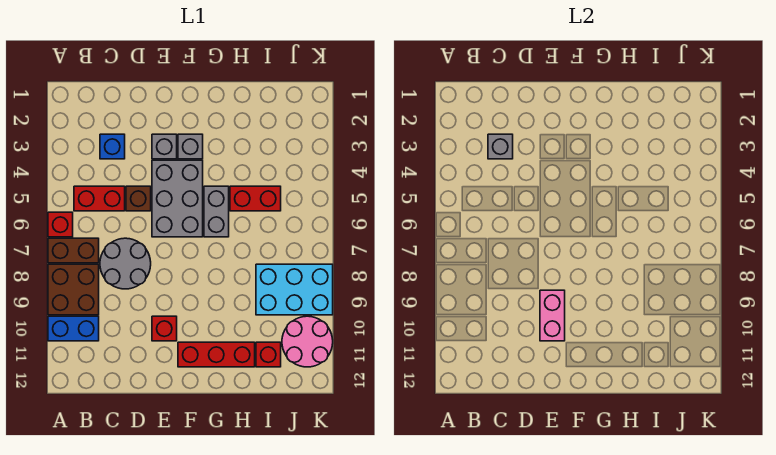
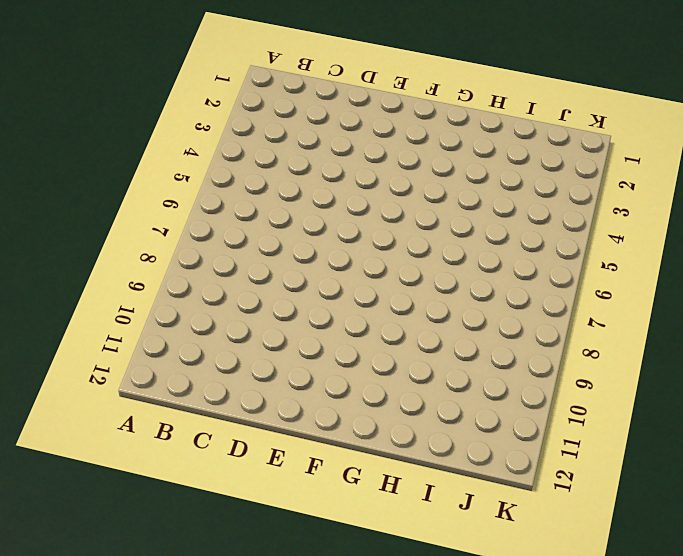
none -> red brick A6 level 1
none -> brown brick A7:B7 level 1
none -> brown brick A8:B9 level 1

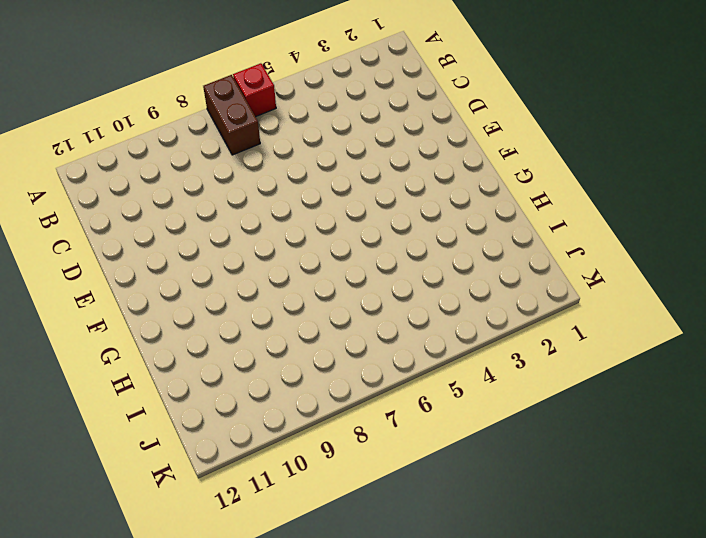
none -> brown brick A8:B9 level 1
none -> blue brick A10:B10 level 1
none -> red brick B5:C5 level 1

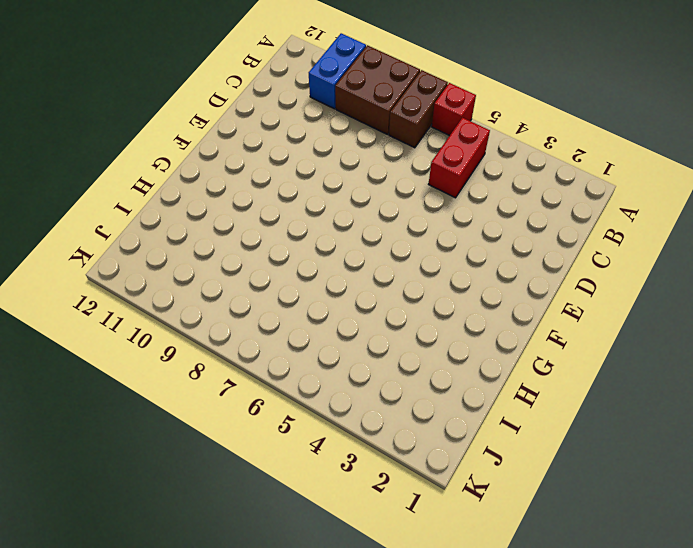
none -> blue brick C3 level 1
none -> grey round brick C7:D8 level 1
none -> brown brick D5 level 1

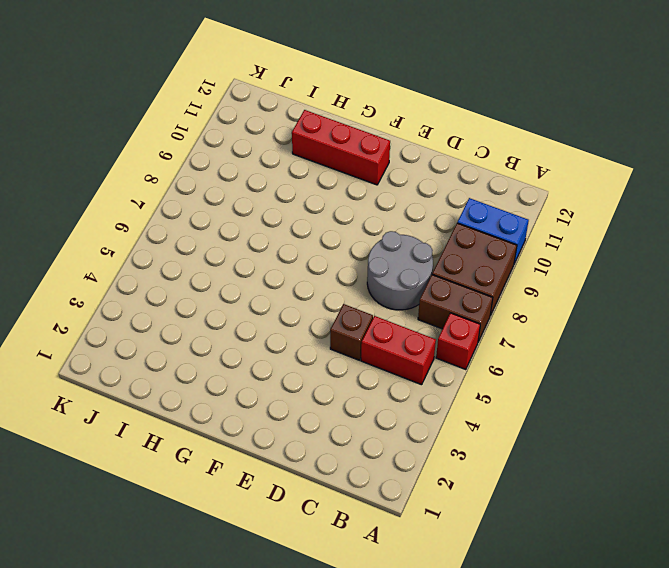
none -> blue brick C3 level 1
none -> grey brick E3 level 1
none -> grey brick E4:F6 level 1

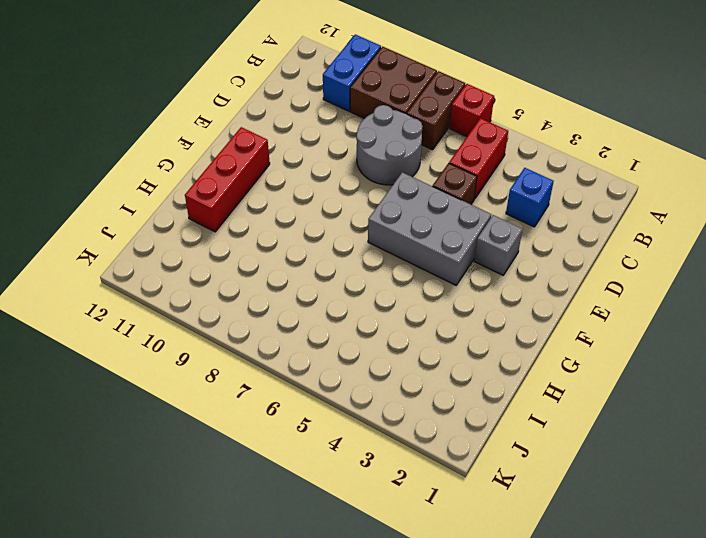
none -> red brick E10 level 1
none -> grey brick F3 level 1
none -> grey brick G5:G6 level 1

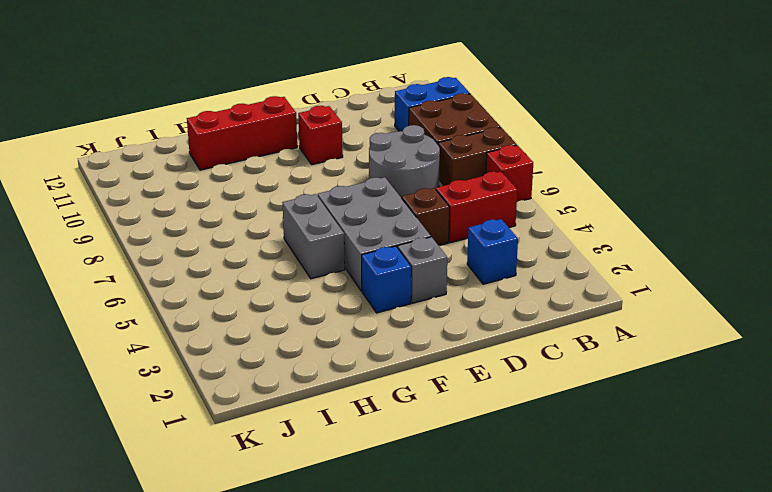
blue brick F3 level 1 -> grey brick F3 level 1
none -> red brick H5:I5 level 1
none -> cyan brick I8:K9 level 1
none -> red brick I11 level 1

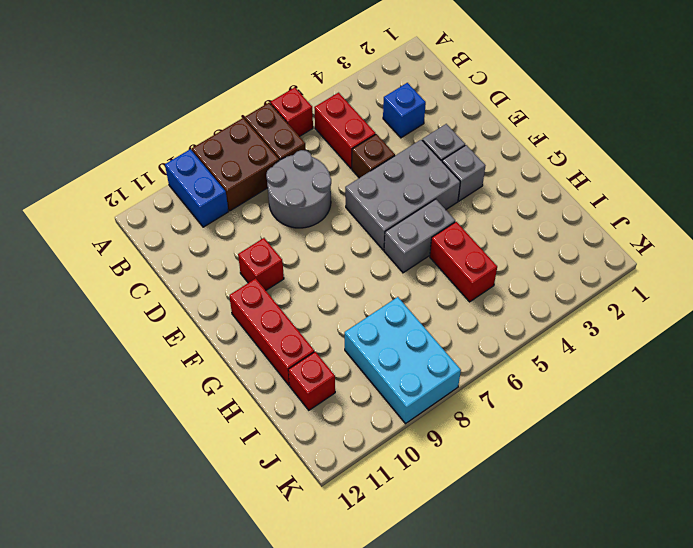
none -> pink round brick J10:K11 level 1
none -> grey brick C3 level 2
none -> pink brick E9:E10 level 2

